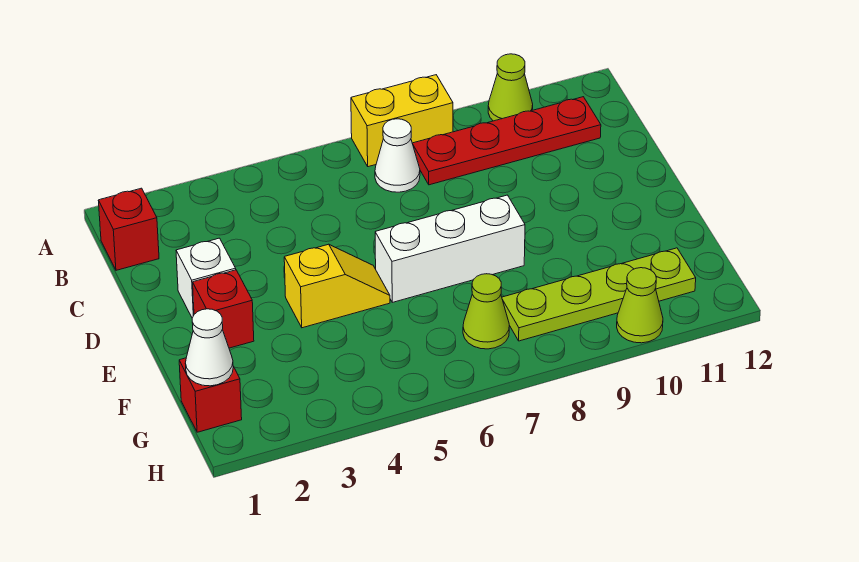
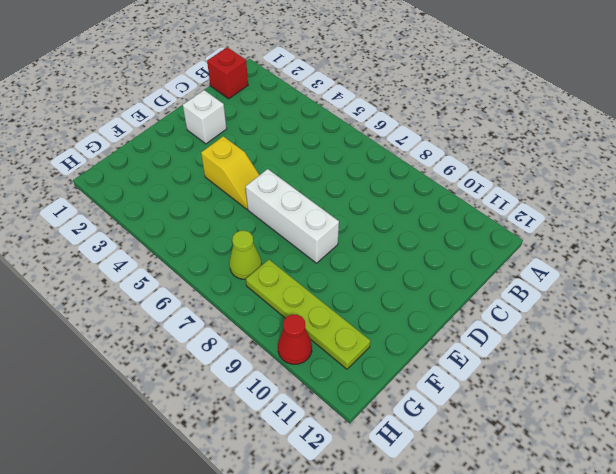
red cone H10 level 1 -> lime cone H10 level 1
none -> yellow brick A7:A8 level 1
none -> lime cone A10 level 1
none -> white cone B7 level 1

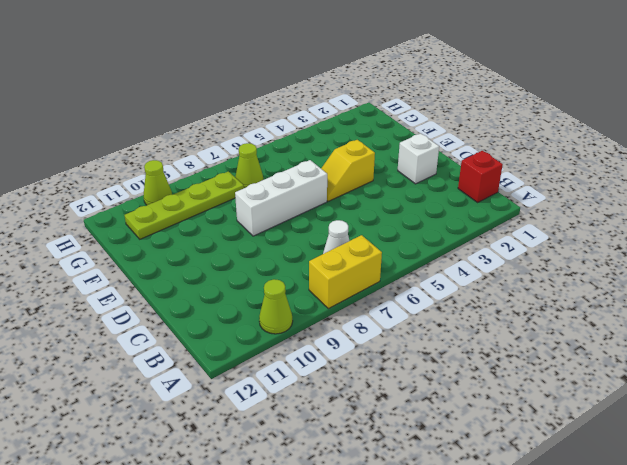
none -> red plate B8:B11 level 1
none -> red brick E2 level 1
none -> red brick G1 level 1

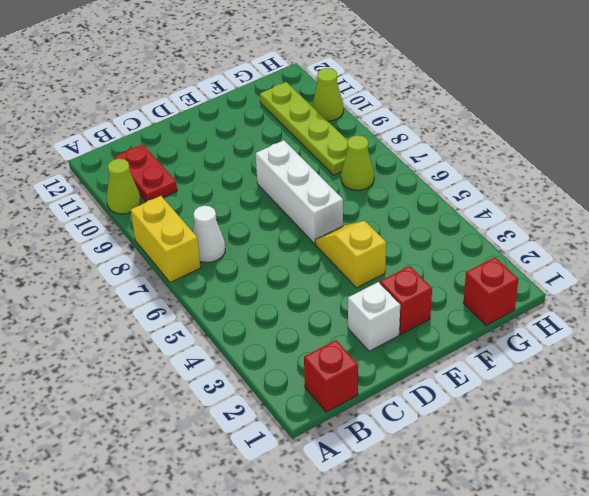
red plate B10:B11 level 1 -> red plate B8:B11 level 1
none -> white cone G1 level 2

